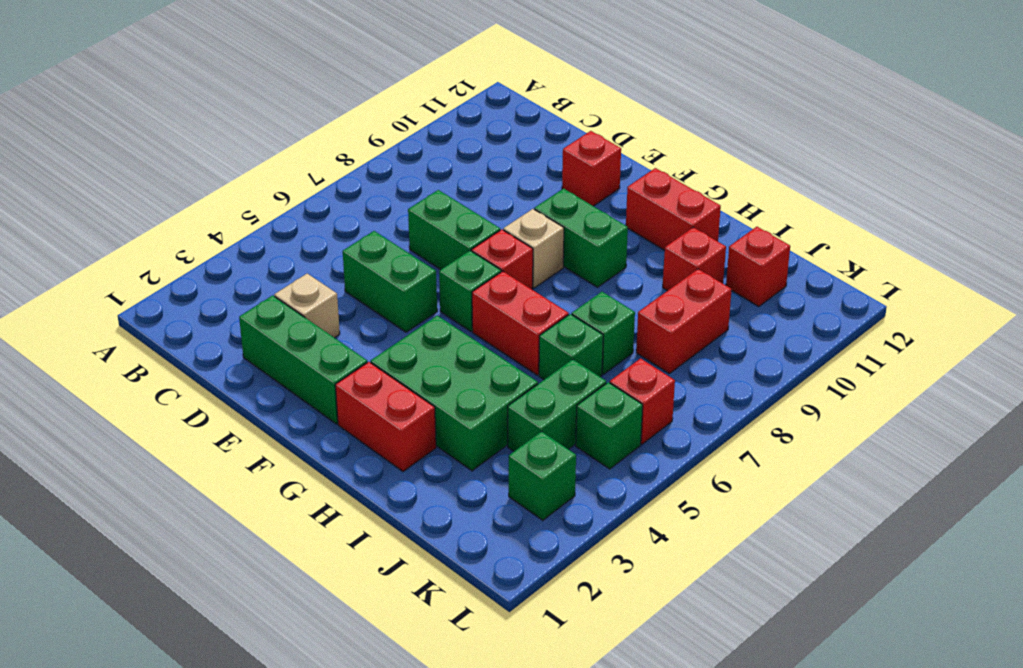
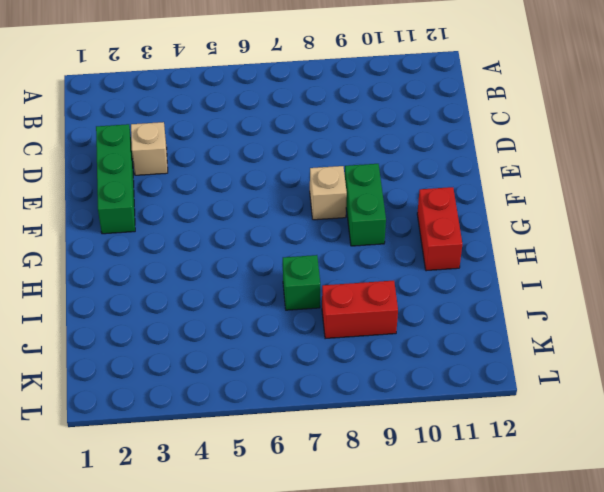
none -> green brick D5:E5 level 1
none -> green brick D7:E7 level 1
none -> red brick E11 level 1

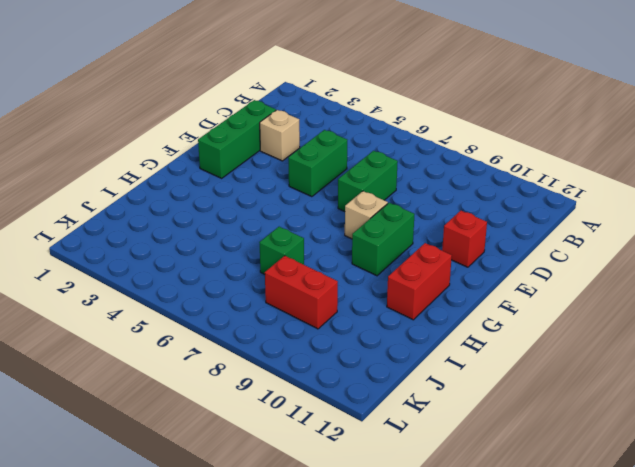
none -> green brick F6 level 1
none -> red brick F7 level 1
none -> red brick G2:H2 level 1

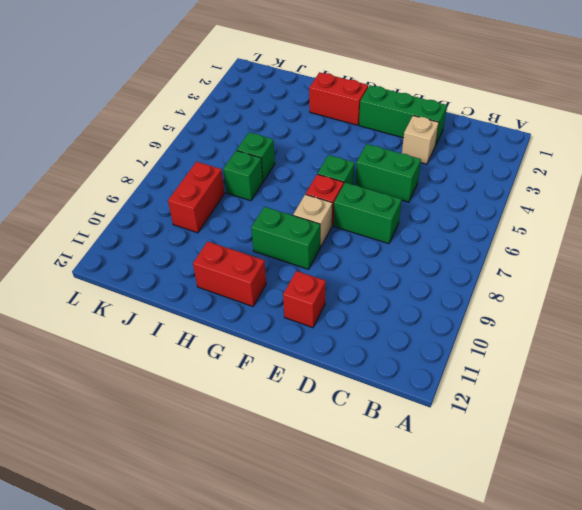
none -> green brick G3:I4 level 1
none -> red brick G6:H6 level 1
none -> red brick I10 level 1

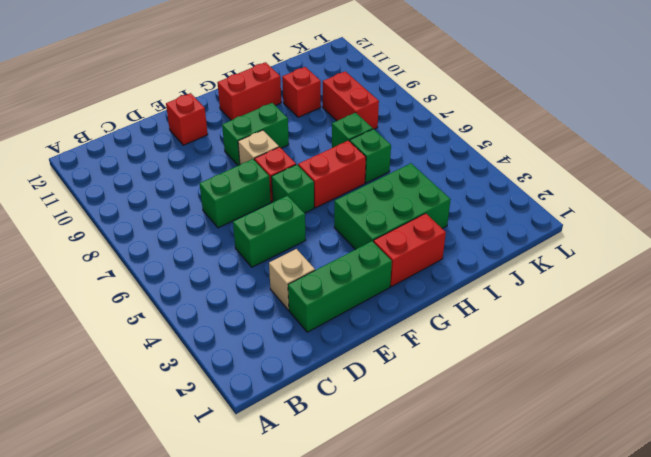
none -> green brick J4:J5 level 1
none -> red brick J11 level 1
none -> green brick K3 level 1

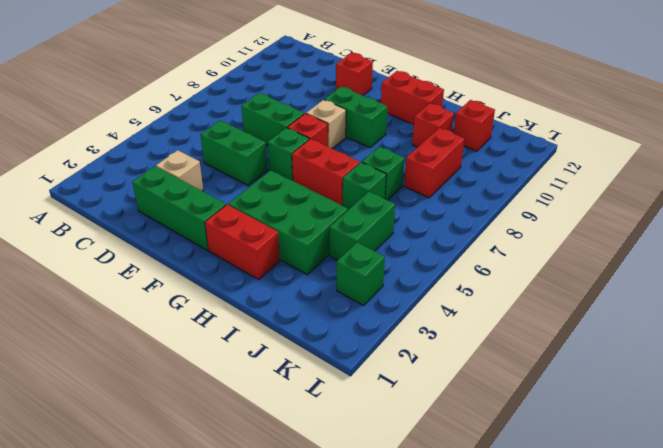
none -> green brick K5 level 1
none -> red brick K6 level 1

